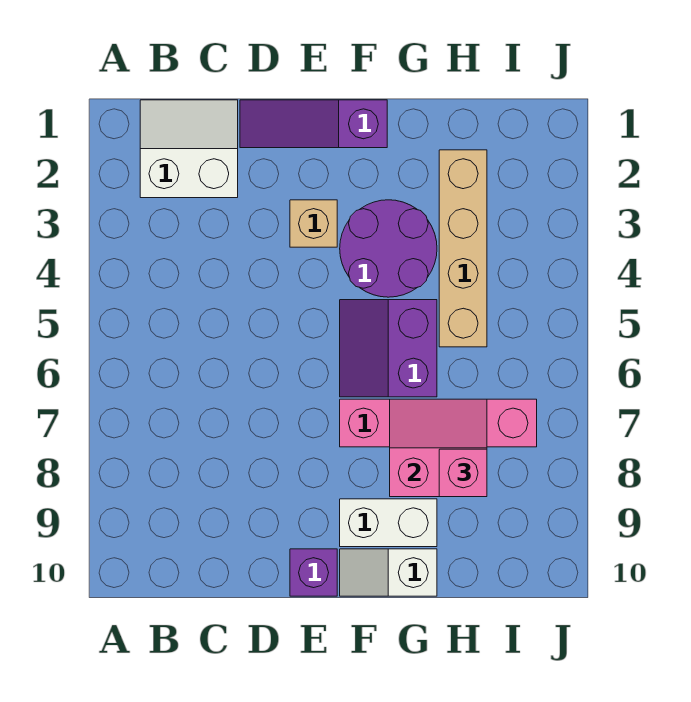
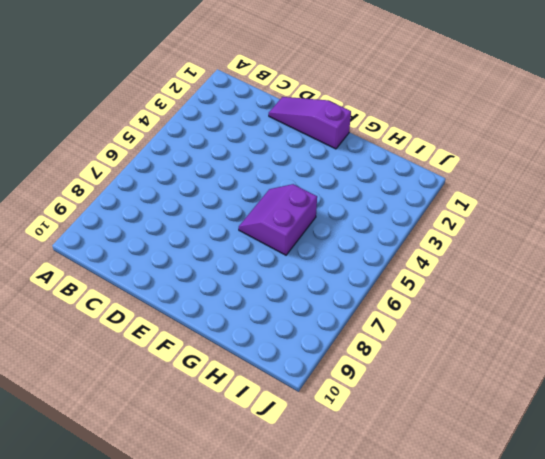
none -> white slope B1:C2 level 1 top 2
none -> tan brick E3 level 1
none -> purple brick E10 level 1

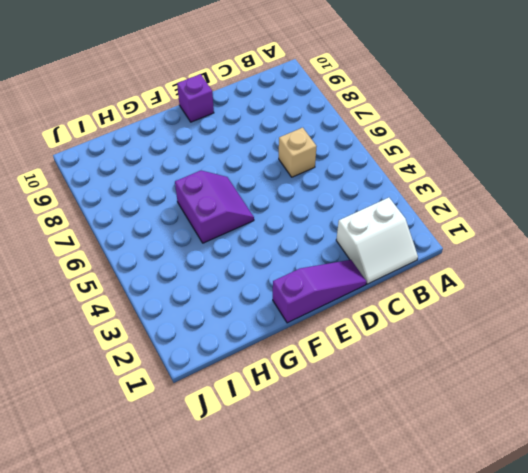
tan brick C6 level 1 -> tan brick E3 level 1
none -> purple round brick F3:G4 level 1
none -> pink brick F7:I7 level 1
none -> white brick F9:G9 level 1

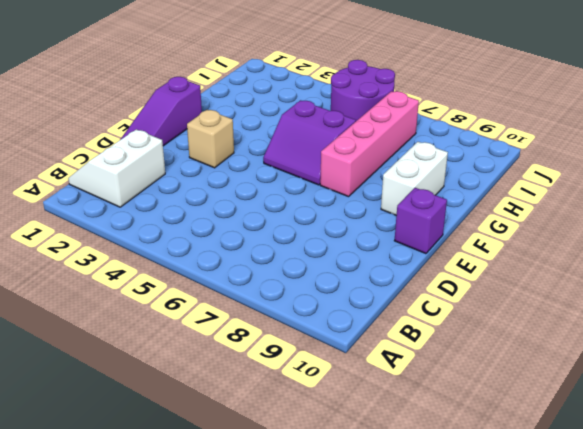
purple round brick I5:J6 level 1 -> purple round brick F3:G4 level 1
none -> white slope F10:G10 level 1 top G
none -> tan brick H2:H5 level 1
none -> pink slope G7:H8 level 2 top 8

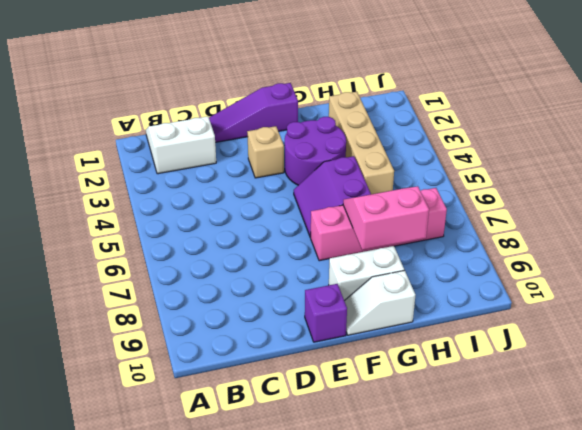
none -> pink brick H8 level 3

